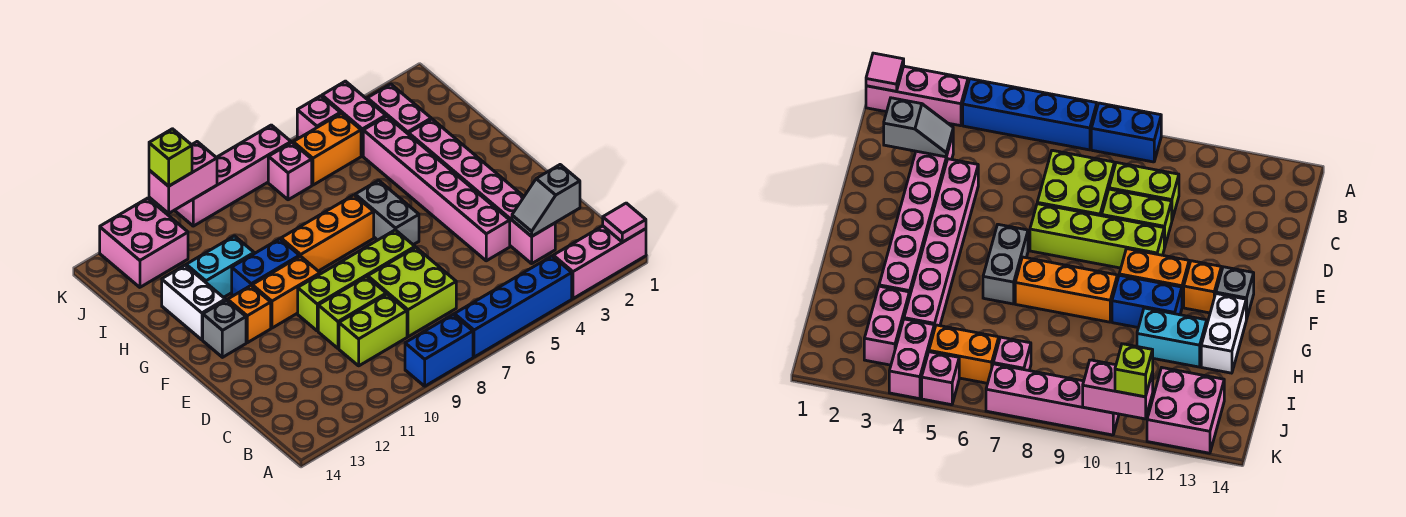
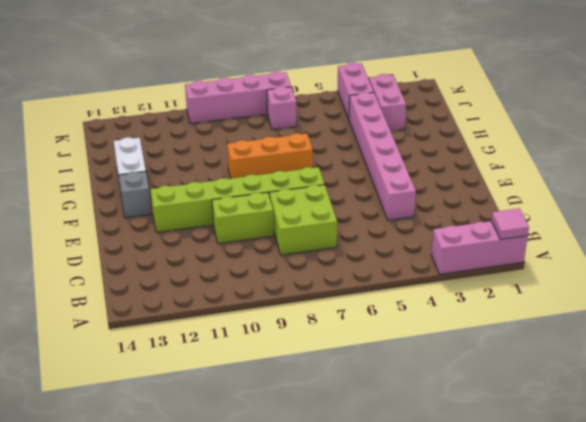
lime brick E7:E12 level 1 -> lime brick E7:E10 level 1
none -> blue brick A4:A7 level 1
none -> blue brick A8:A9 level 1
none -> pink brick C3:H3 level 1

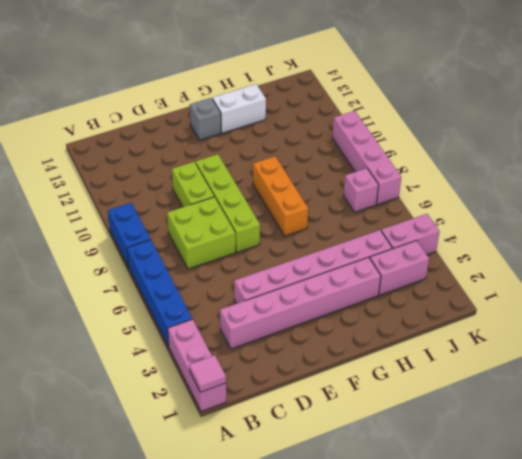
none -> lime brick C9:C10 level 1
none -> grey brick F6:G6 level 1
none -> orange brick F10:F11 level 1

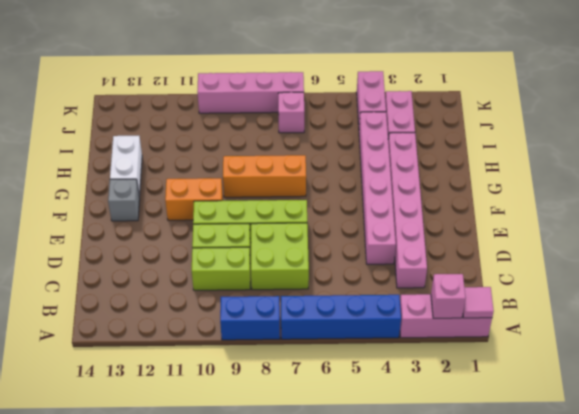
pink brick A2 level 2 -> pink brick K5 level 1
none -> grey brick F6:G6 level 1
none -> orange brick F12 level 1
none -> blue brick G10:G11 level 1

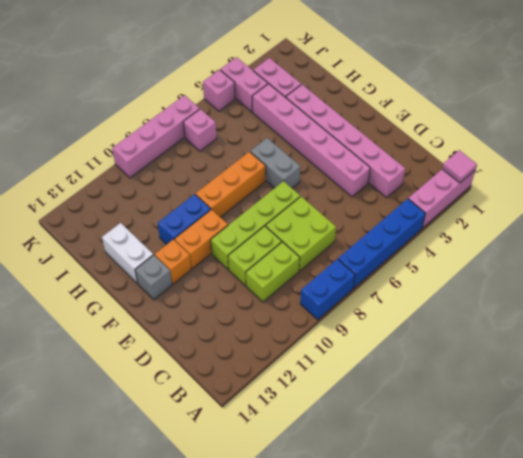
none -> cyan brick H11:H12 level 1
none -> orange brick J5:J6 level 1
none -> pink brick J12:K13 level 1

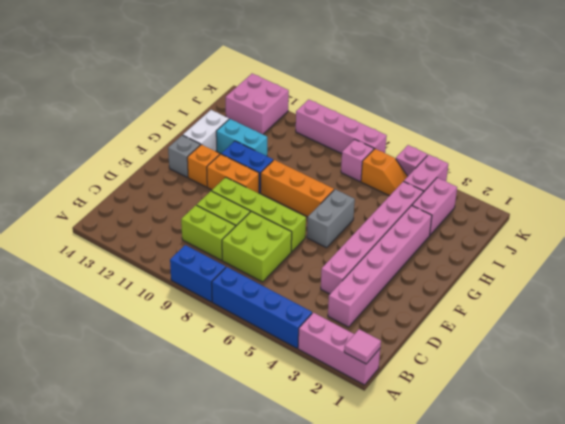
orange slope J5:J6 level 1 top 6 -> orange brick J5:J6 level 1
none -> grey slope C2:C3 level 2 top 2
none -> pink brick K10:K11 level 2
none -> lime brick K11 level 3

